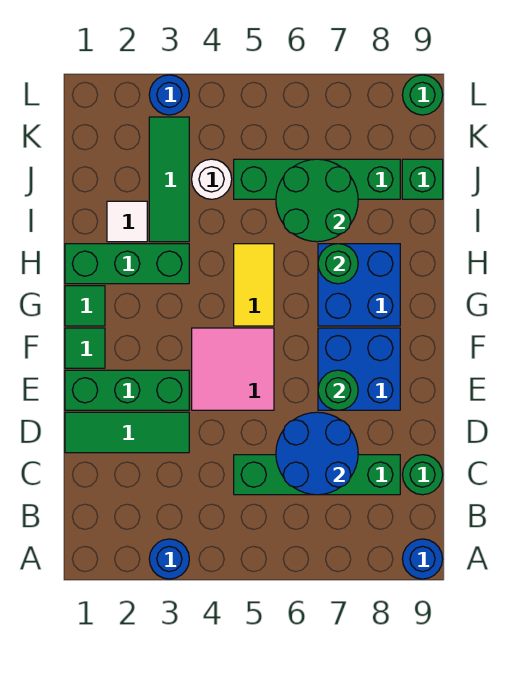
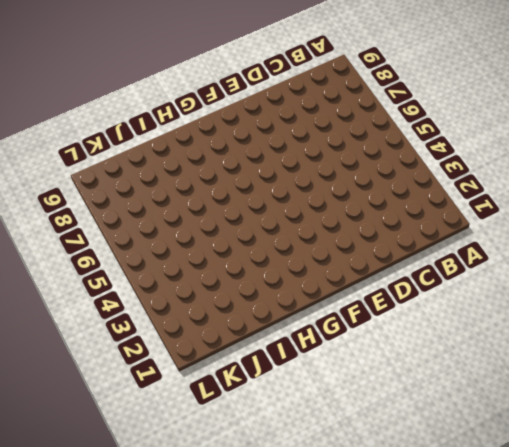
none -> blue round brick A3 level 1
none -> blue round brick A9 level 1
none -> green brick C5:C8 level 1

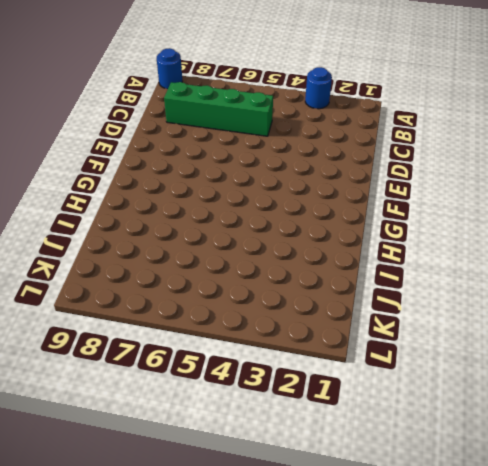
none -> green round brick C9 level 1
none -> green tile D1:D3 level 1
none -> green brick E1:E3 level 1

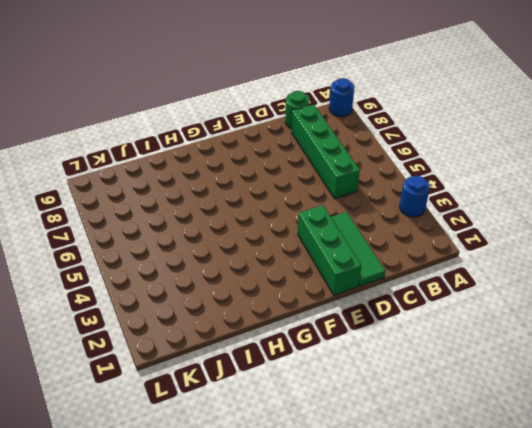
none -> pink tile E4:F5 level 1
none -> blue brick E7:F8 level 1
none -> green tile F1 level 1

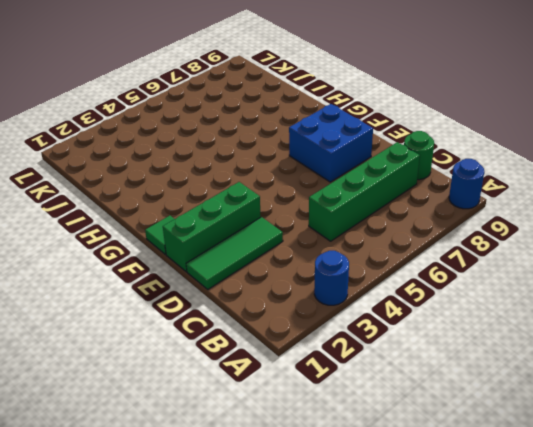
none -> pink tile E4:F5 level 1
none -> green tile G1 level 1
none -> yellow tile G5:H5 level 1

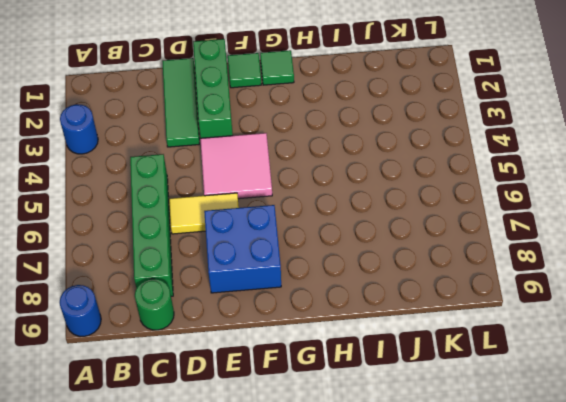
yellow tile D6:E6 level 1 -> yellow tile G5:H5 level 1
none -> blue brick G7:H8 level 1
none -> green brick H1:H3 level 1
none -> white tile I2 level 1

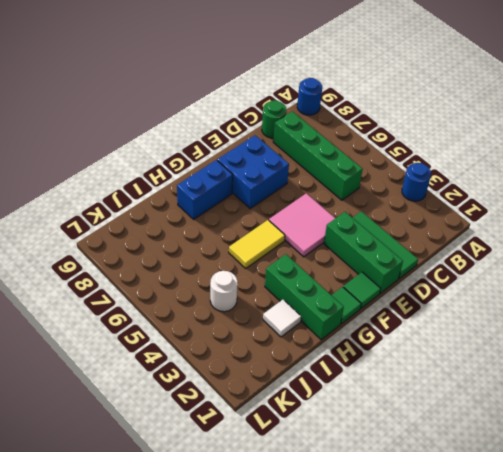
blue brick G8:H8 level 1 -> blue brick G7:H8 level 1
none -> green tile I3:K3 level 1
none -> green brick J5:J8 level 1
none -> green brick J9 level 1

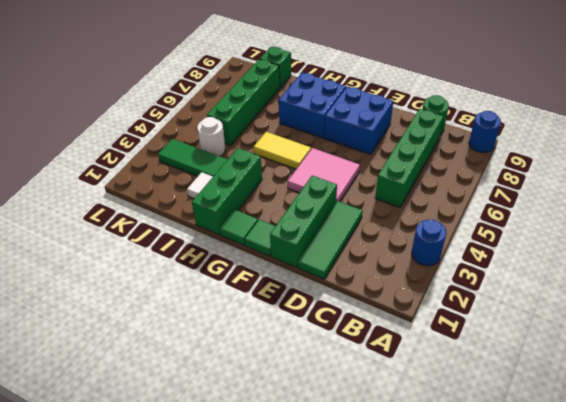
none -> blue round brick L3 level 1
none -> green round brick L9 level 1
none -> blue round brick C6:D7 level 2

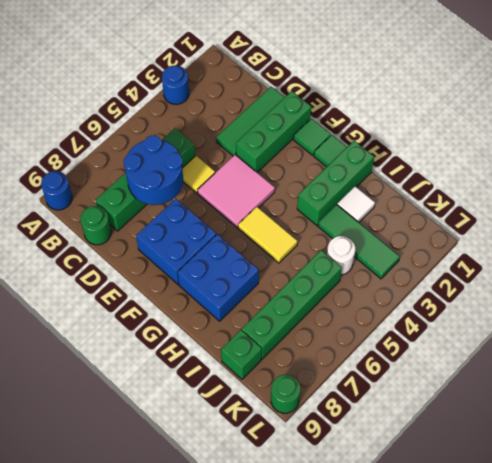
yellow tile D5 level 1 -> none
none -> blue round brick L3 level 1
none -> green round brick E7 level 2
none -> green round brick H7 level 2

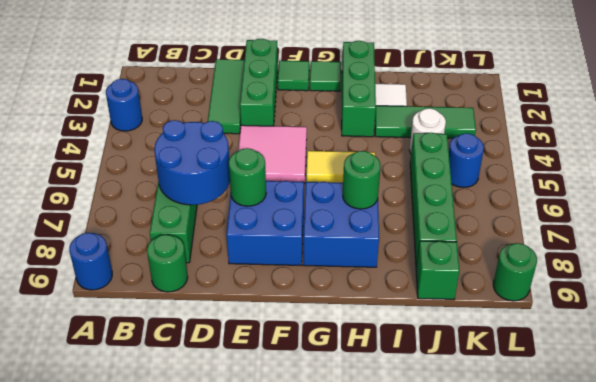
blue round brick K5 level 1 -> blue round brick L3 level 1
none -> green round brick I6:J7 level 2

